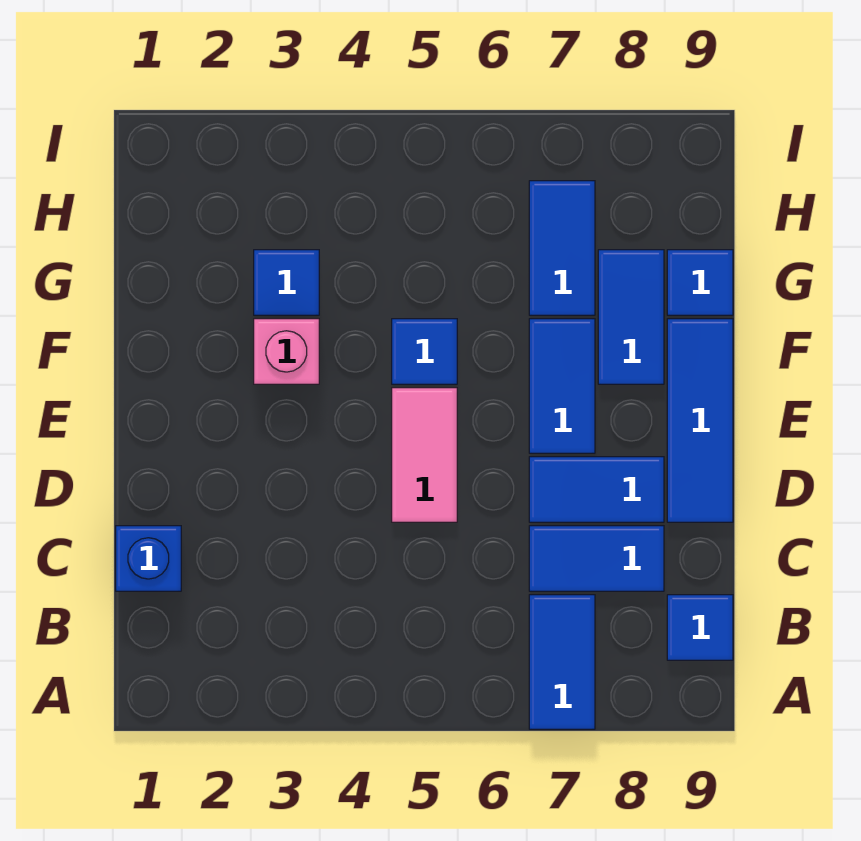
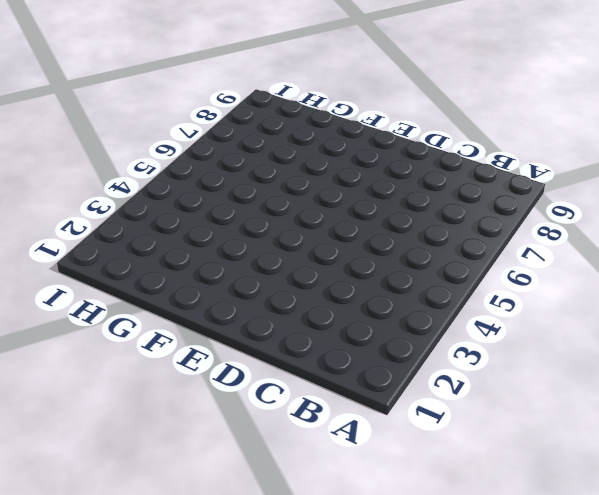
none -> blue tile A7:B7 level 1
none -> blue tile B9 level 1
none -> blue brick C1 level 1

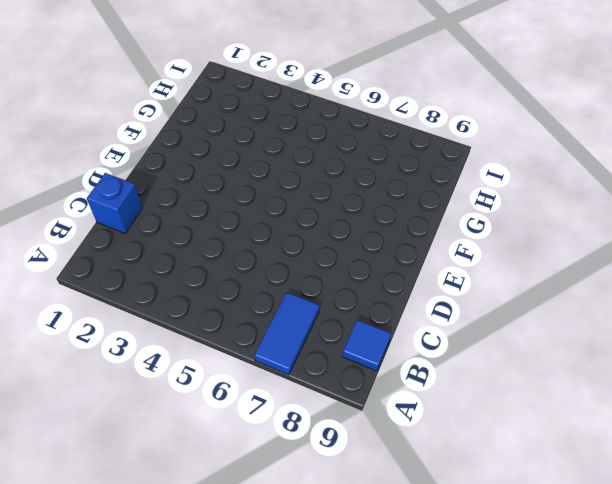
none -> blue tile C7:C8 level 1
none -> pink tile D5:E5 level 1
none -> blue tile D7:D8 level 1

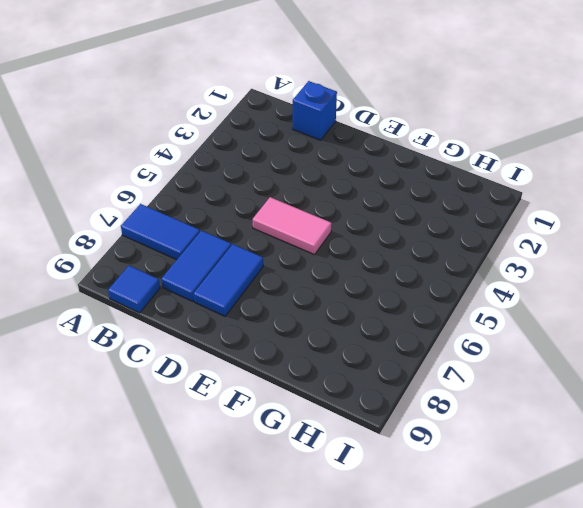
none -> blue tile D9:F9 level 1
none -> blue tile E7:F7 level 1
none -> pink brick F3 level 1

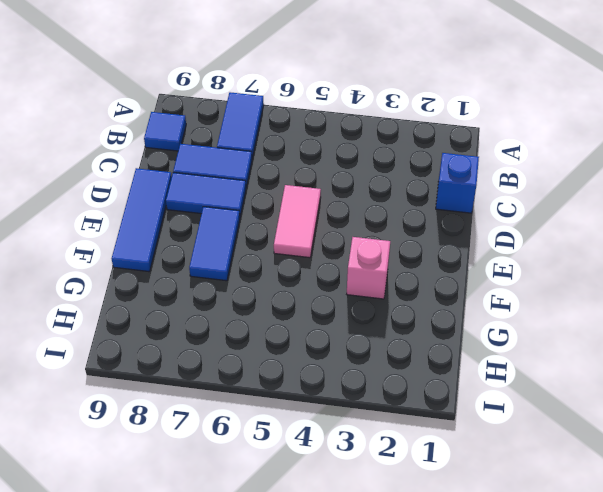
none -> blue tile F5 level 1
none -> blue tile F8:G8 level 1
none -> blue tile G3 level 1

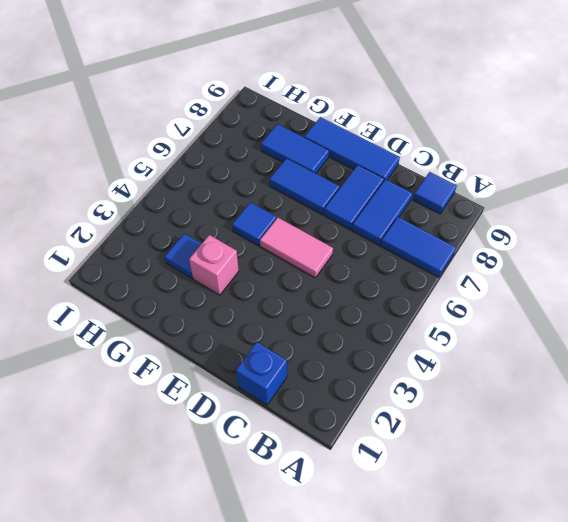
none -> blue tile G7:H7 level 1
none -> blue tile G9 level 1

